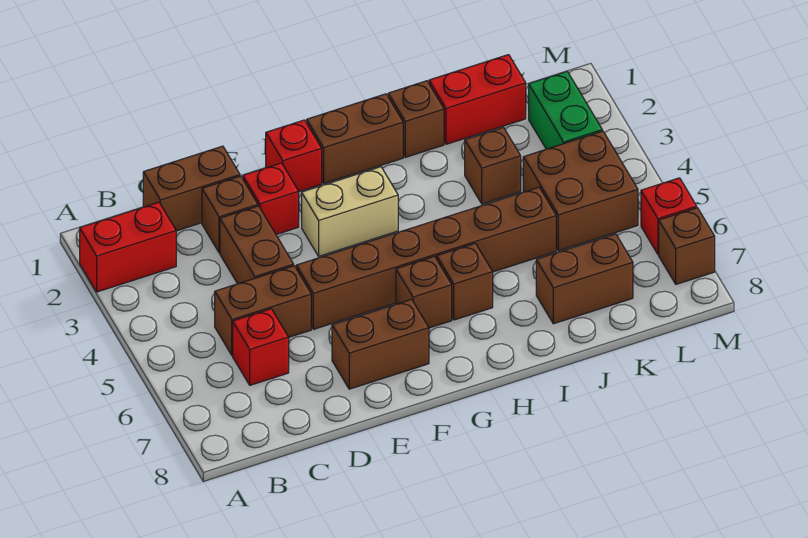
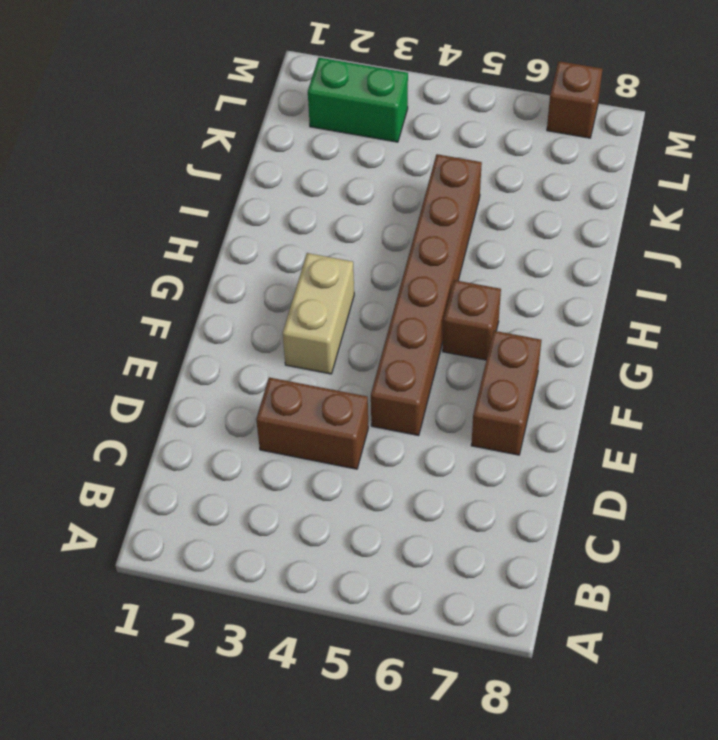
none -> red brick A2:B2 level 1
none -> brown brick C1:D1 level 1
none -> brown brick C5:D5 level 1

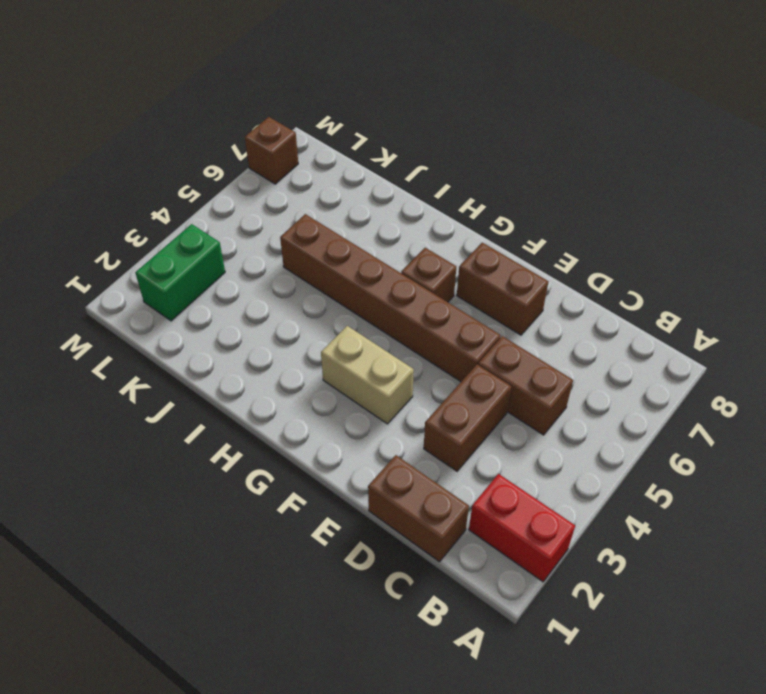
none -> red brick C6 level 1
none -> brown brick D2 level 1
none -> red brick E2 level 1

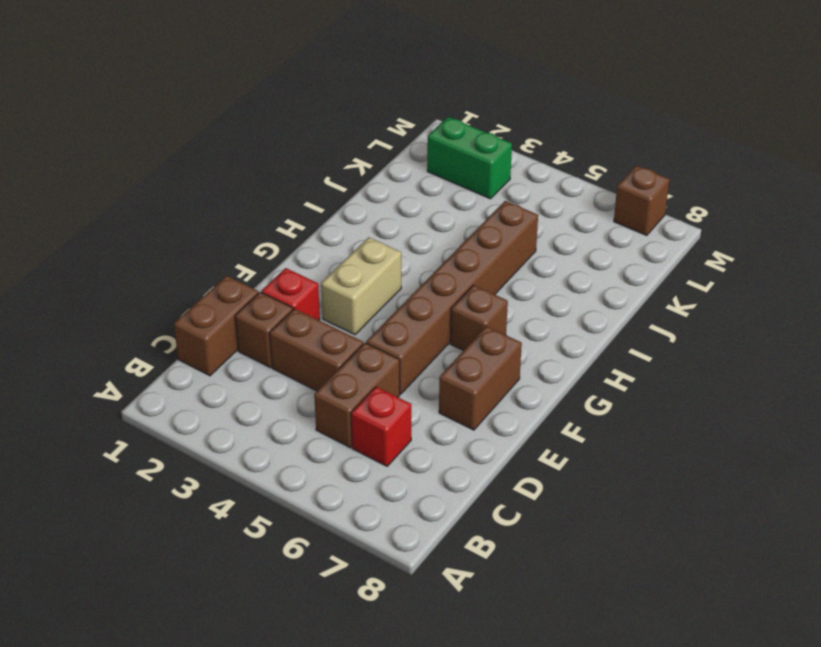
none -> red brick A2:B2 level 1
none -> red brick F1 level 1
none -> brown brick G1:H1 level 1

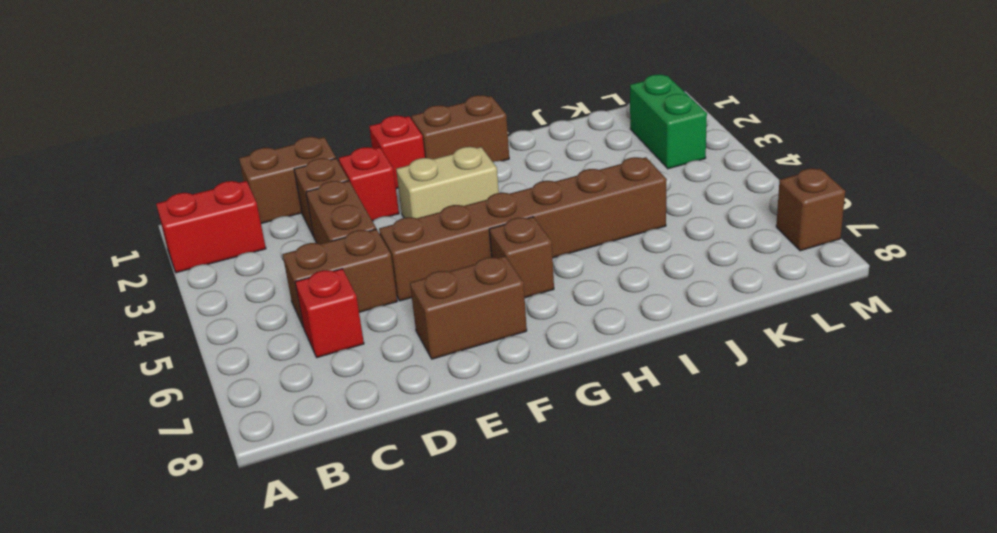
none -> brown brick H6 level 1
none -> brown brick I1 level 1
none -> red brick J1:K1 level 1

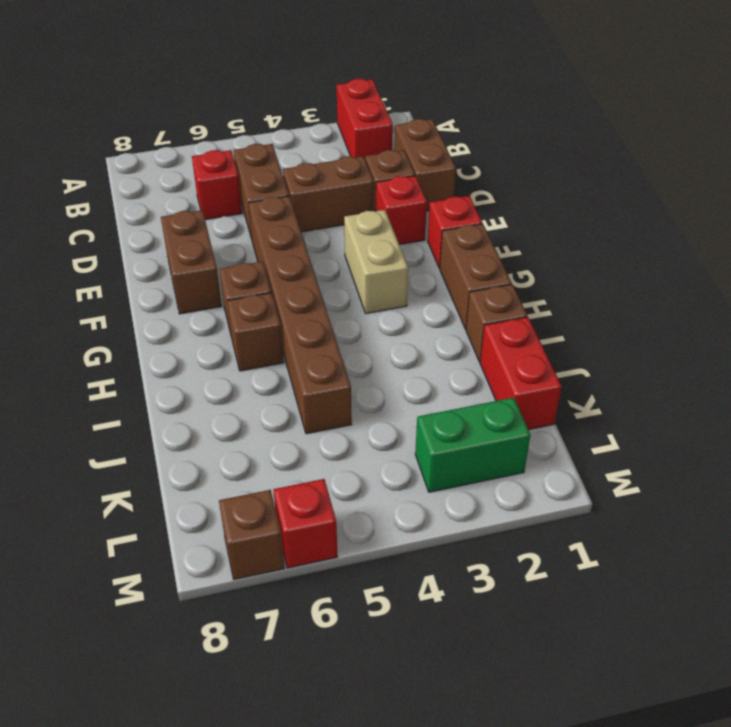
none -> brown brick J3 level 1
none -> brown brick J7:K7 level 1
none -> brown brick K4:L5 level 1

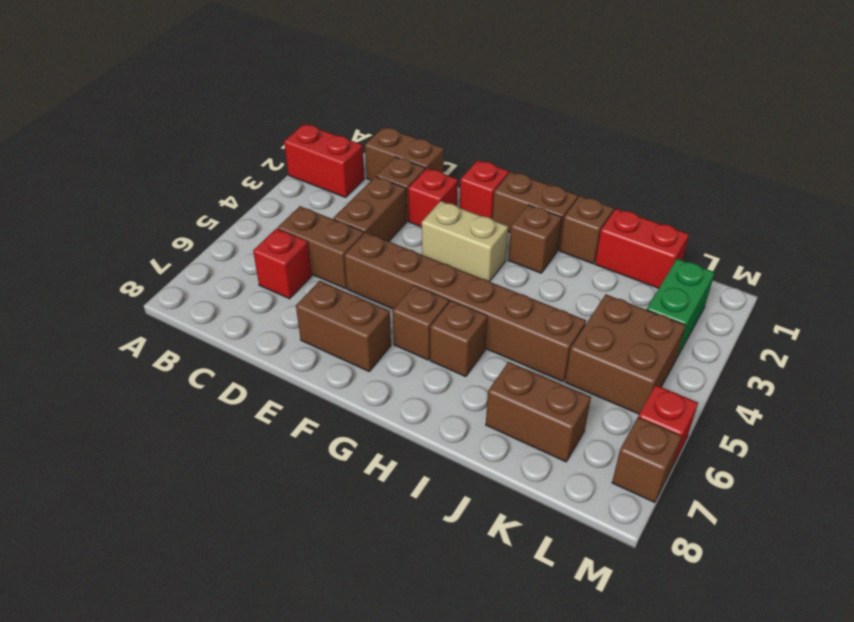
brown brick H2 level 1 -> brown brick J3 level 1

